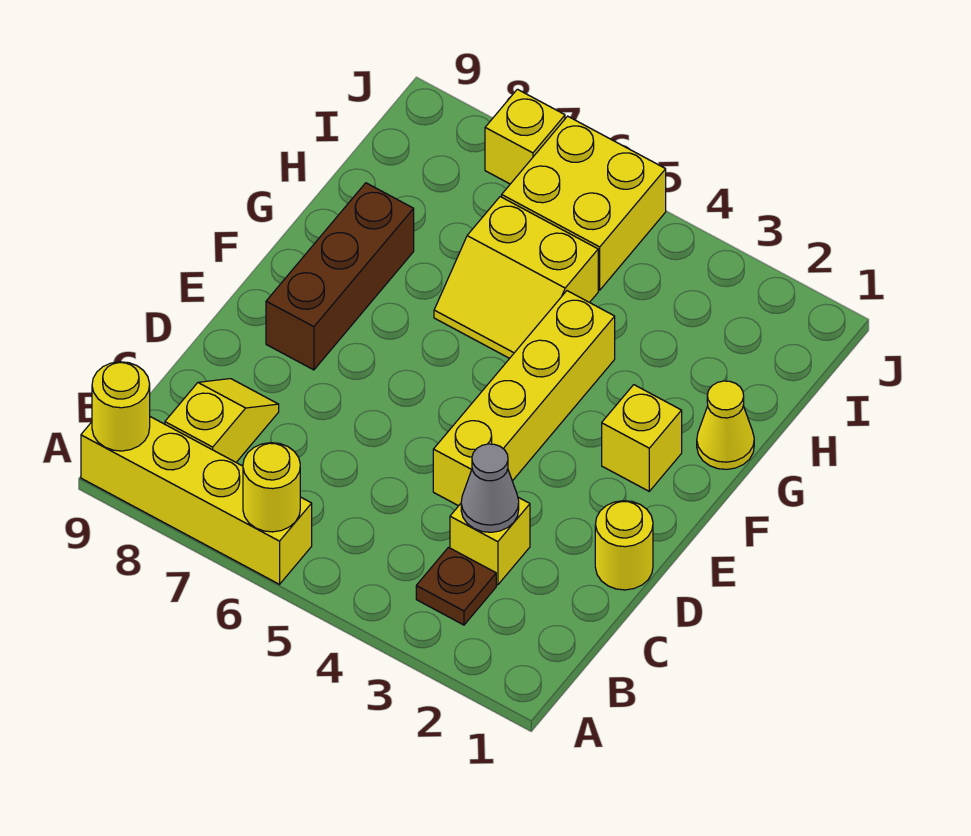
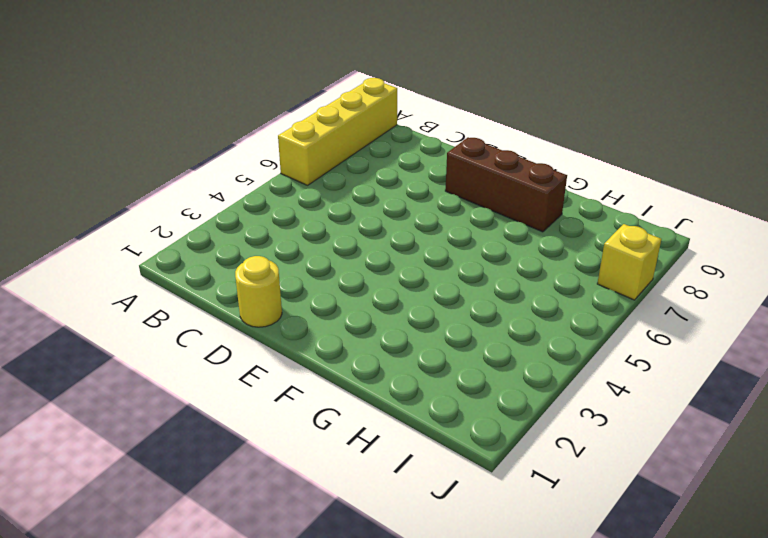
none -> brown plate B3 level 1
none -> yellow slope B8:C8 level 1 top B
none -> yellow brick C3 level 1

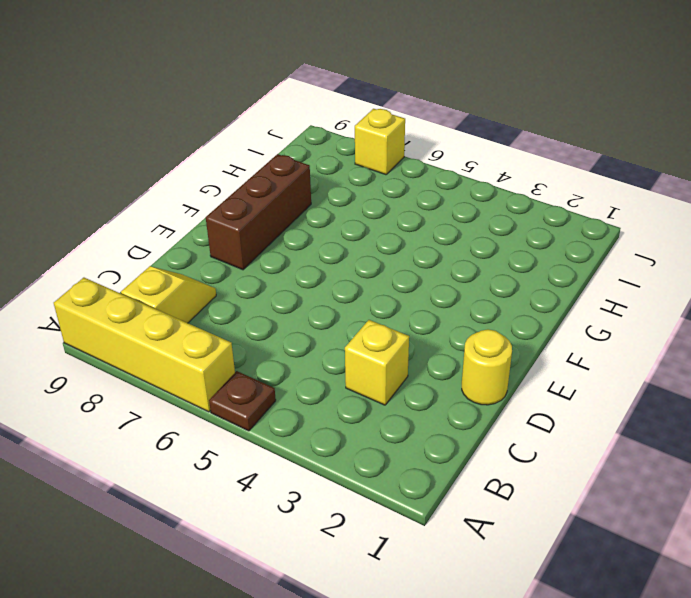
brown plate A5 level 1 -> brown plate B3 level 1
none -> yellow brick D4:G4 level 1
none -> yellow brick F2 level 1
none -> yellow cone G1 level 1

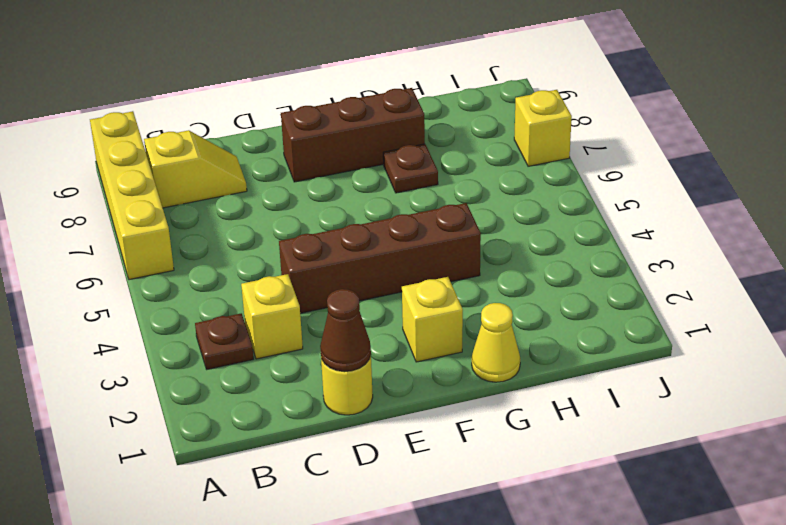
brown cone D1 level 2 -> none
brown brick D4:G4 level 1 -> yellow brick D4:G4 level 1
brown plate G7 level 1 -> none
none -> yellow slope G5:H6 level 1 top H
none -> yellow brick I5:J6 level 1
none -> yellow round brick A6 level 2

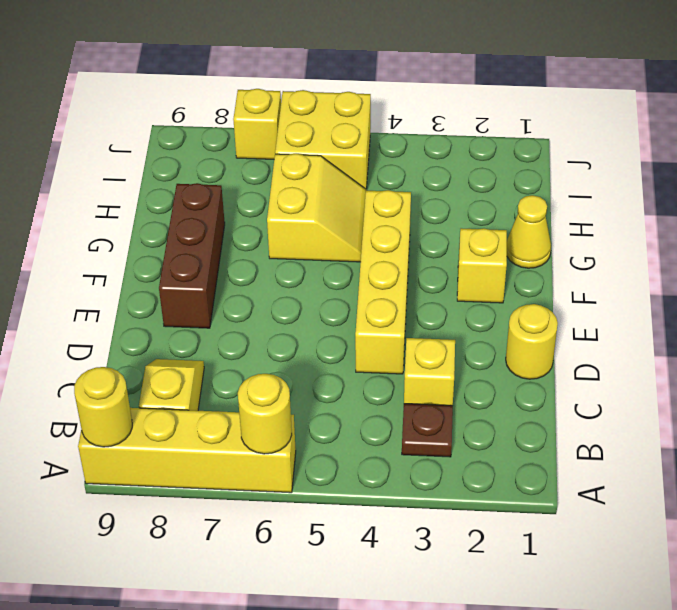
yellow slope G5:H6 level 1 top 6 -> yellow slope G5:H6 level 1 top H
none -> grey cone C3 level 2

